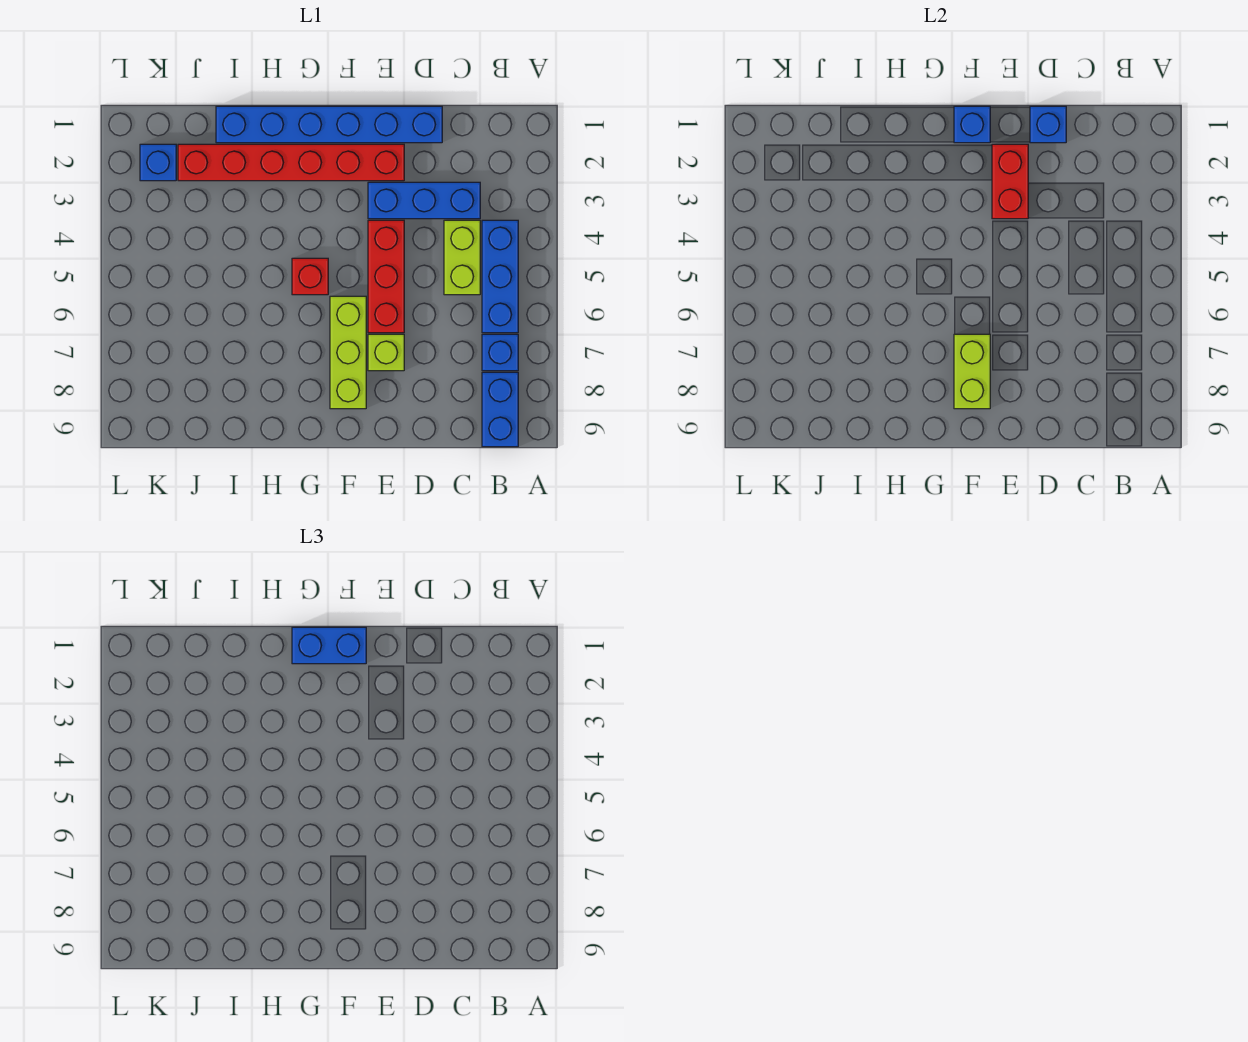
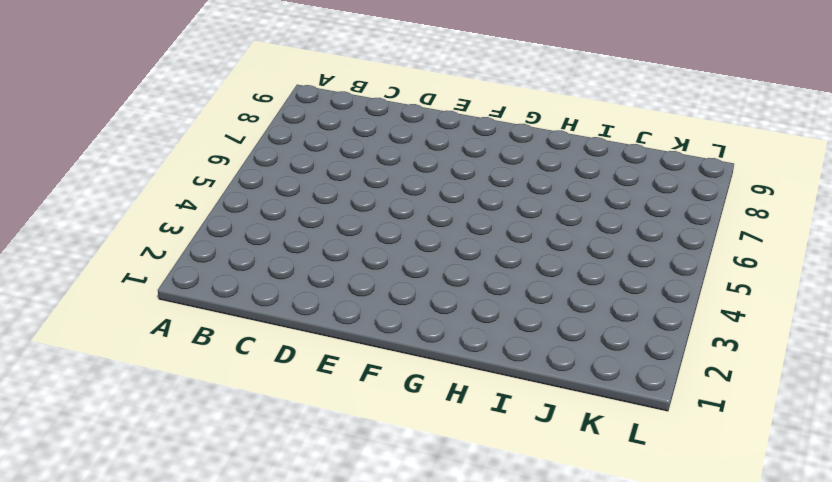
none -> blue brick B4:B6 level 1
none -> blue brick B7 level 1
none -> blue brick B8:B9 level 1

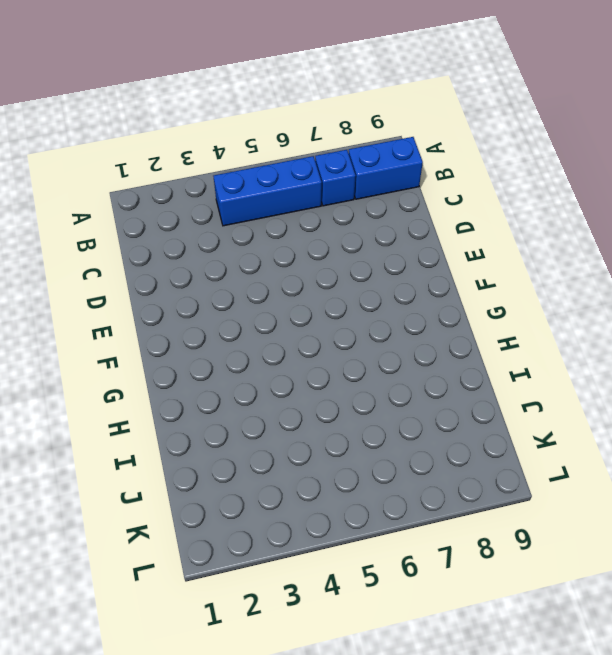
none -> blue brick C3:E3 level 1
none -> lime brick C4:C5 level 1
none -> blue brick D1:I1 level 1

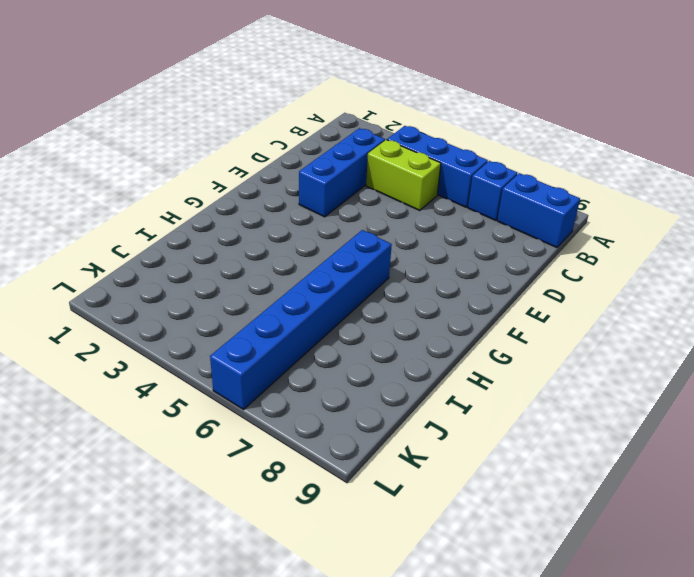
blue brick G6:L6 level 1 -> blue brick D1:I1 level 1
none -> red brick E2:J2 level 1
none -> red brick E4:E6 level 1
none -> lime brick E7 level 1

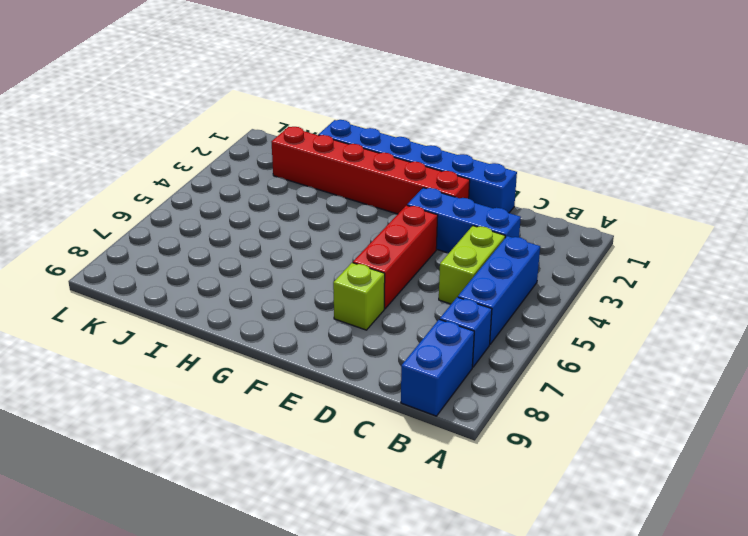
none -> lime brick F6:F8 level 1
none -> red brick G5 level 1
none -> blue brick K2 level 1

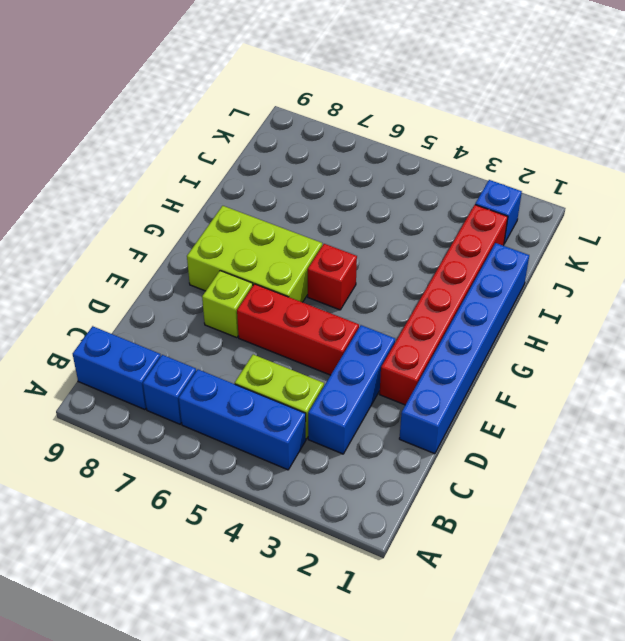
lime brick F6:G8 level 1 -> lime brick F6:F8 level 1
none -> blue brick D1 level 2
none -> red brick E2:E3 level 2
none -> blue brick F1 level 2

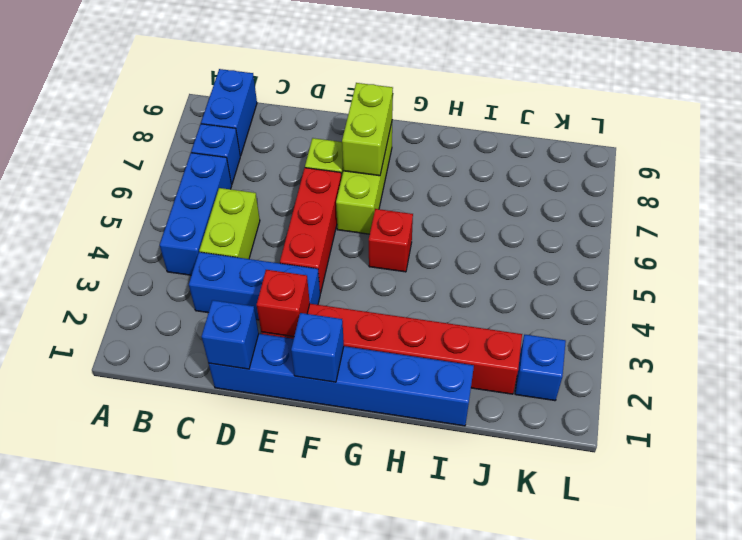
red brick E2 level 2 -> red brick E2:E3 level 2
none -> blue brick F1:G1 level 3

